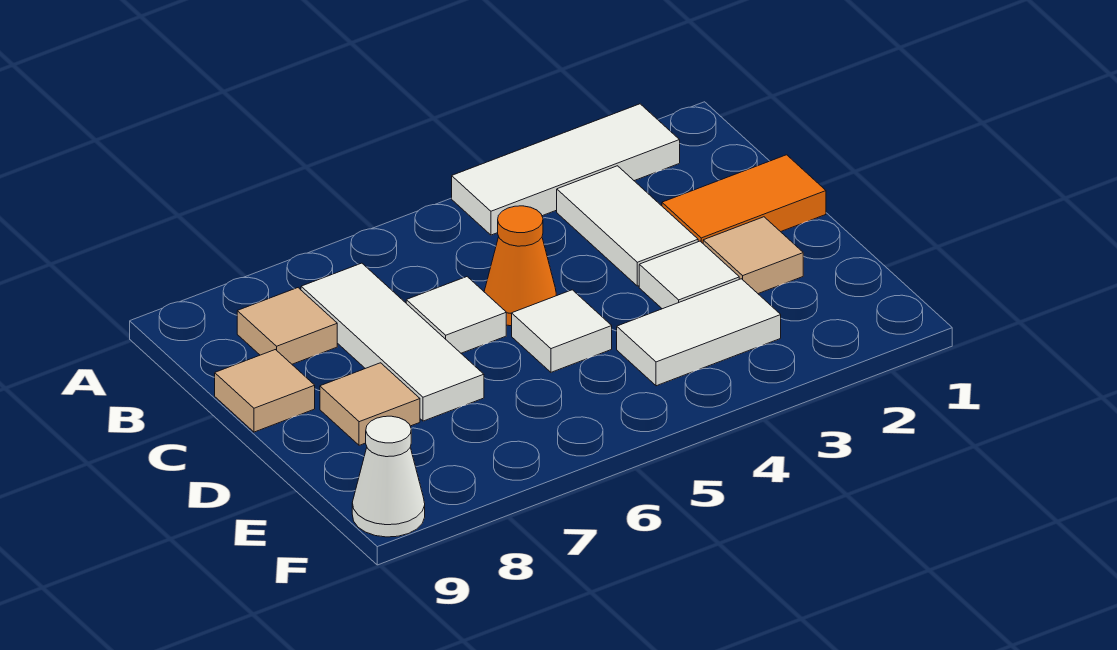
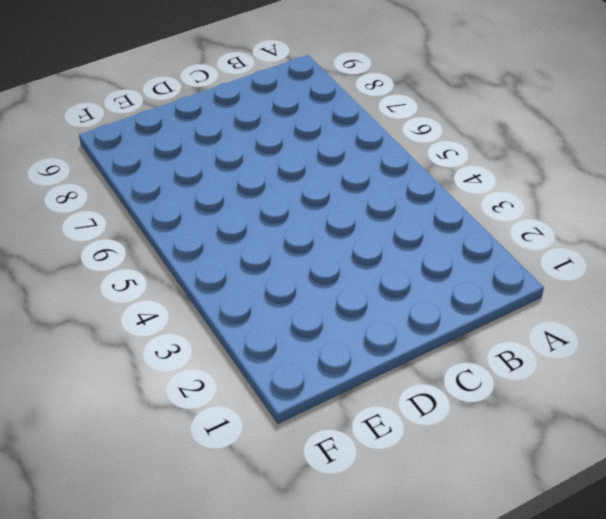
none -> white tile A2:A4 level 1
none -> white tile B3:C3 level 1
none -> white tile B7:D7 level 1

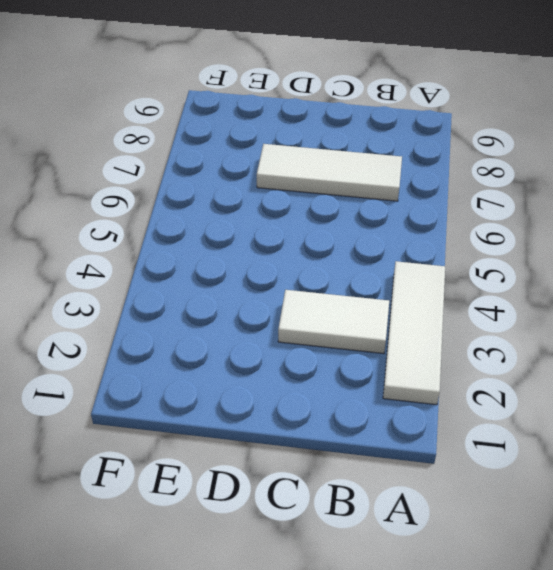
none -> tan tile B8 level 1
none -> orange tile C1:C2 level 1
none -> orange cone C5 level 1

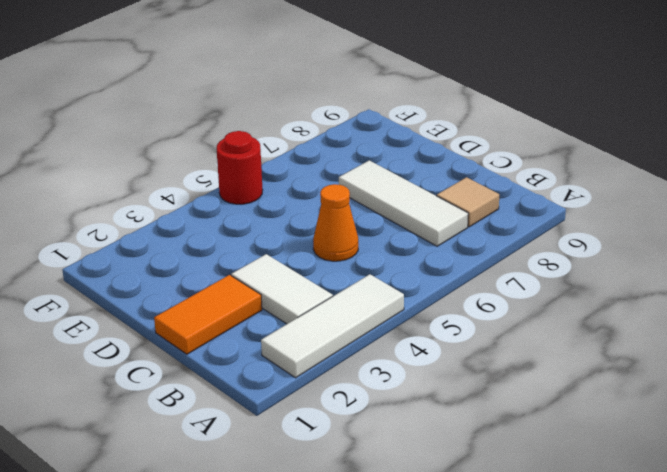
red round brick F5 level 1 -> none
none -> white tile C6 level 1
none -> tan tile C9 level 1
none -> tan tile D2 level 1

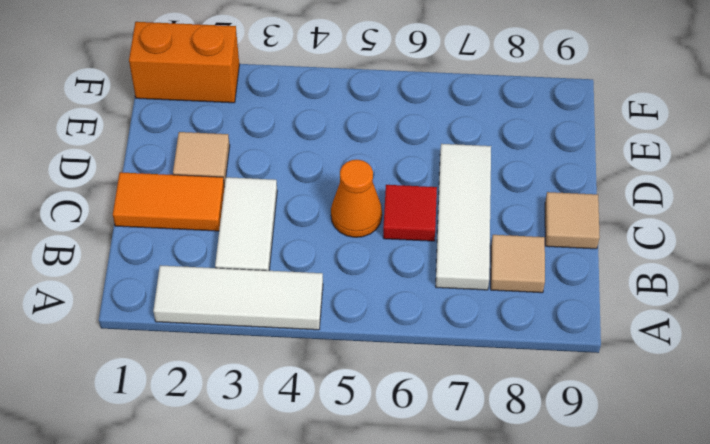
red tile C6 level 1 -> white tile C6 level 1
orange brick F1:F2 level 1 -> none
none -> white tile D3 level 1
none -> white tile D5 level 1
none -> tan tile D8 level 1

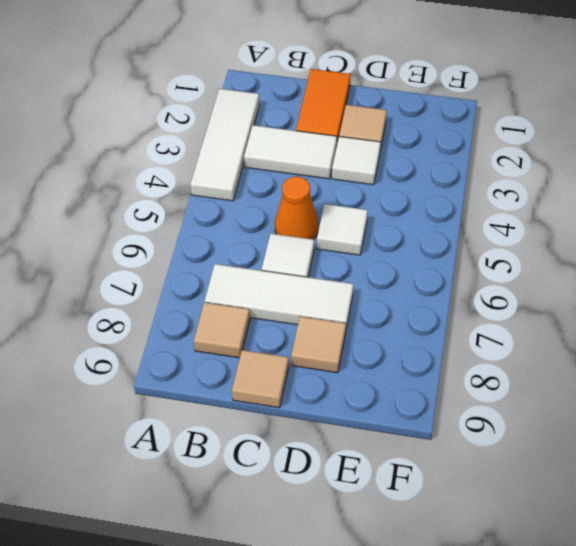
none -> white tile E3:E4 level 1
none -> white cone F9 level 1

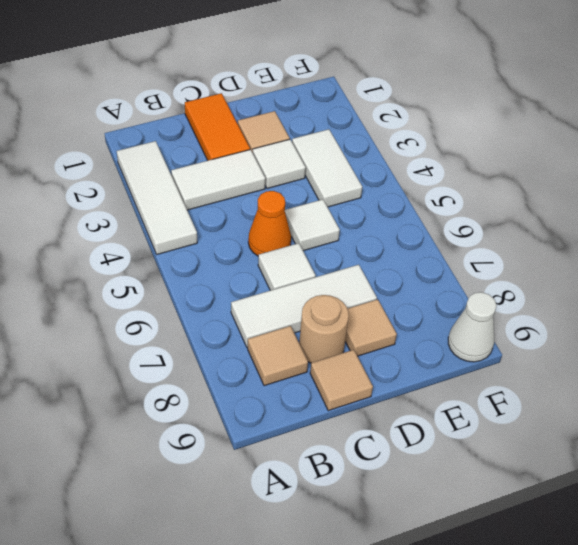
tan round brick C8 level 1 -> none

